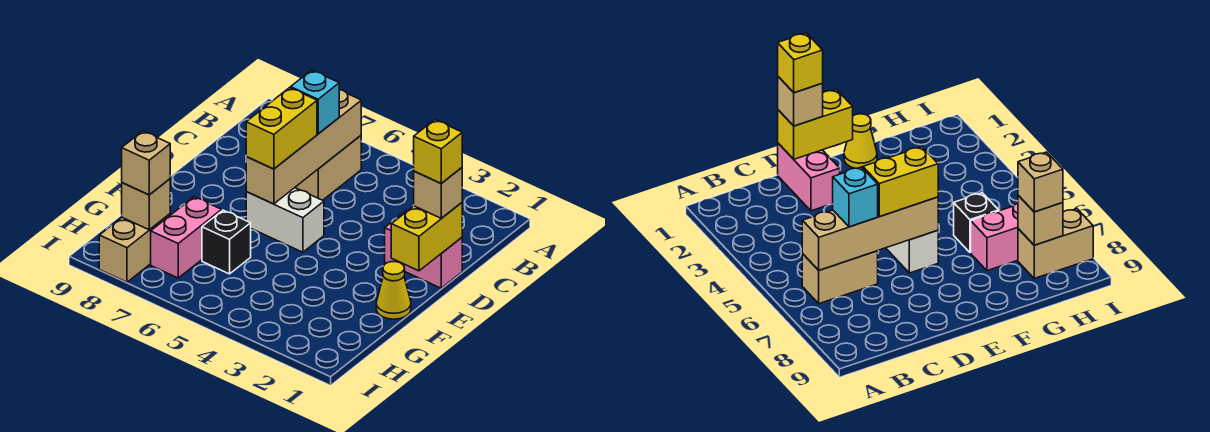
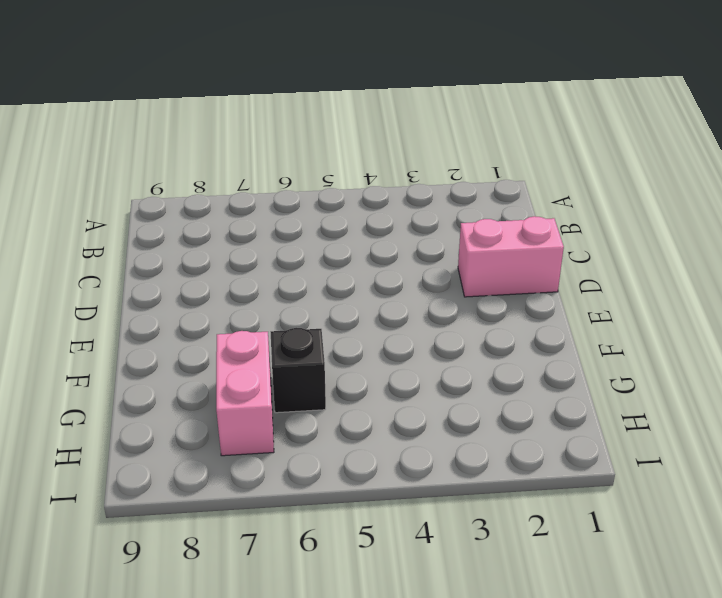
none -> tan brick B6:C6 level 1
none -> white brick E5:E6 level 1
none -> yellow cone F1 level 1

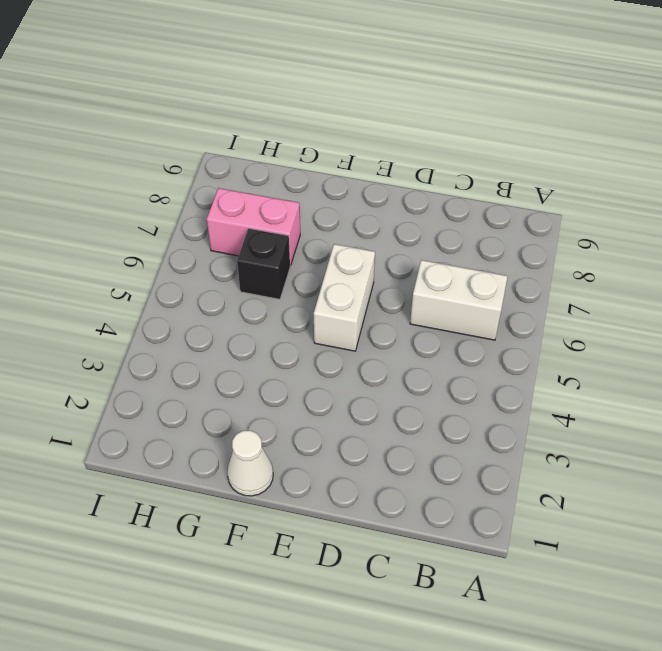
white brick B6:C6 level 1 -> tan brick B6:C6 level 1
white cone F1 level 1 -> yellow cone F1 level 1
none -> pink brick D1:D2 level 1
none -> tan brick H8:I8 level 1
none -> tan brick B6:E6 level 2

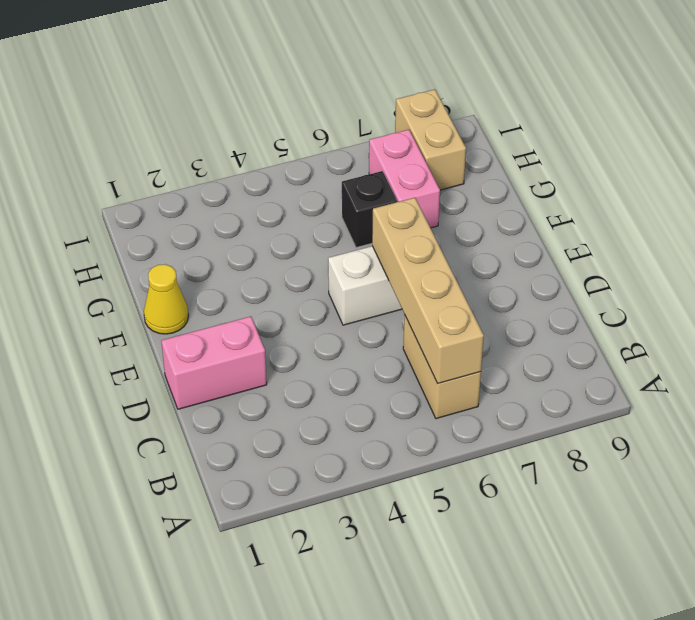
none -> yellow brick D1:E1 level 2
none -> tan brick H8 level 2
none -> cyan brick C6 level 3

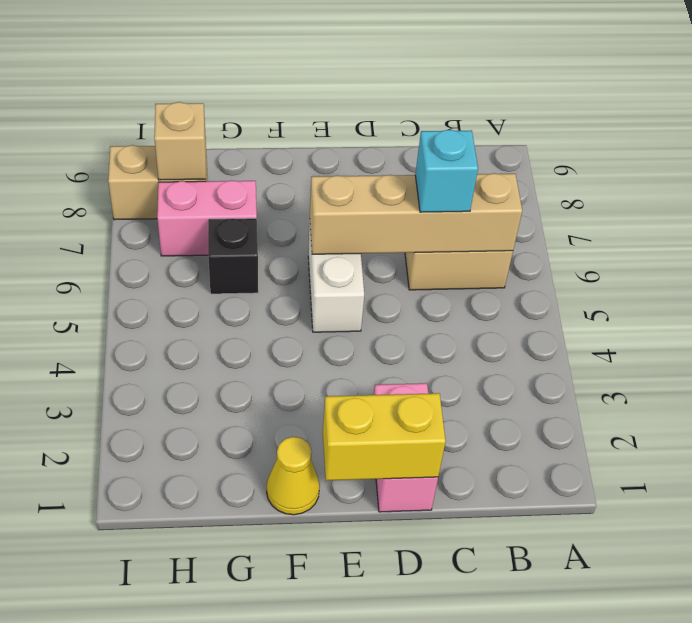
none -> tan brick D1 level 3
none -> yellow brick D6:E6 level 3
none -> tan brick H8 level 3

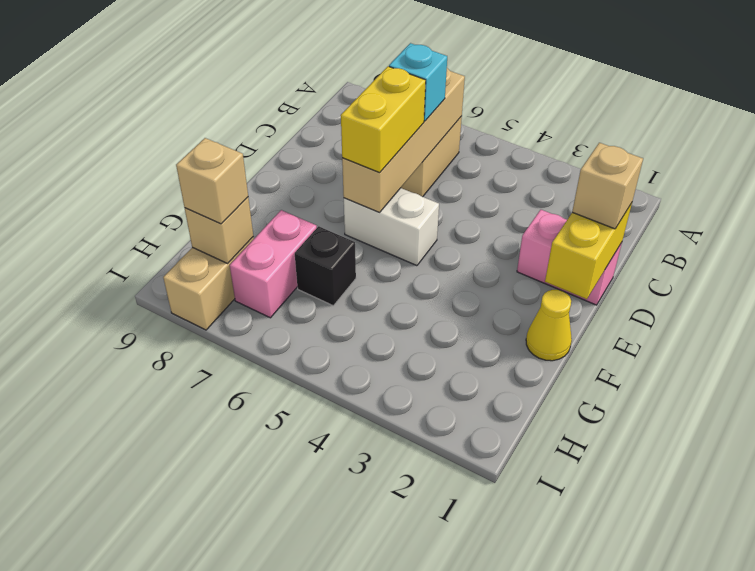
none -> yellow brick D1 level 4

